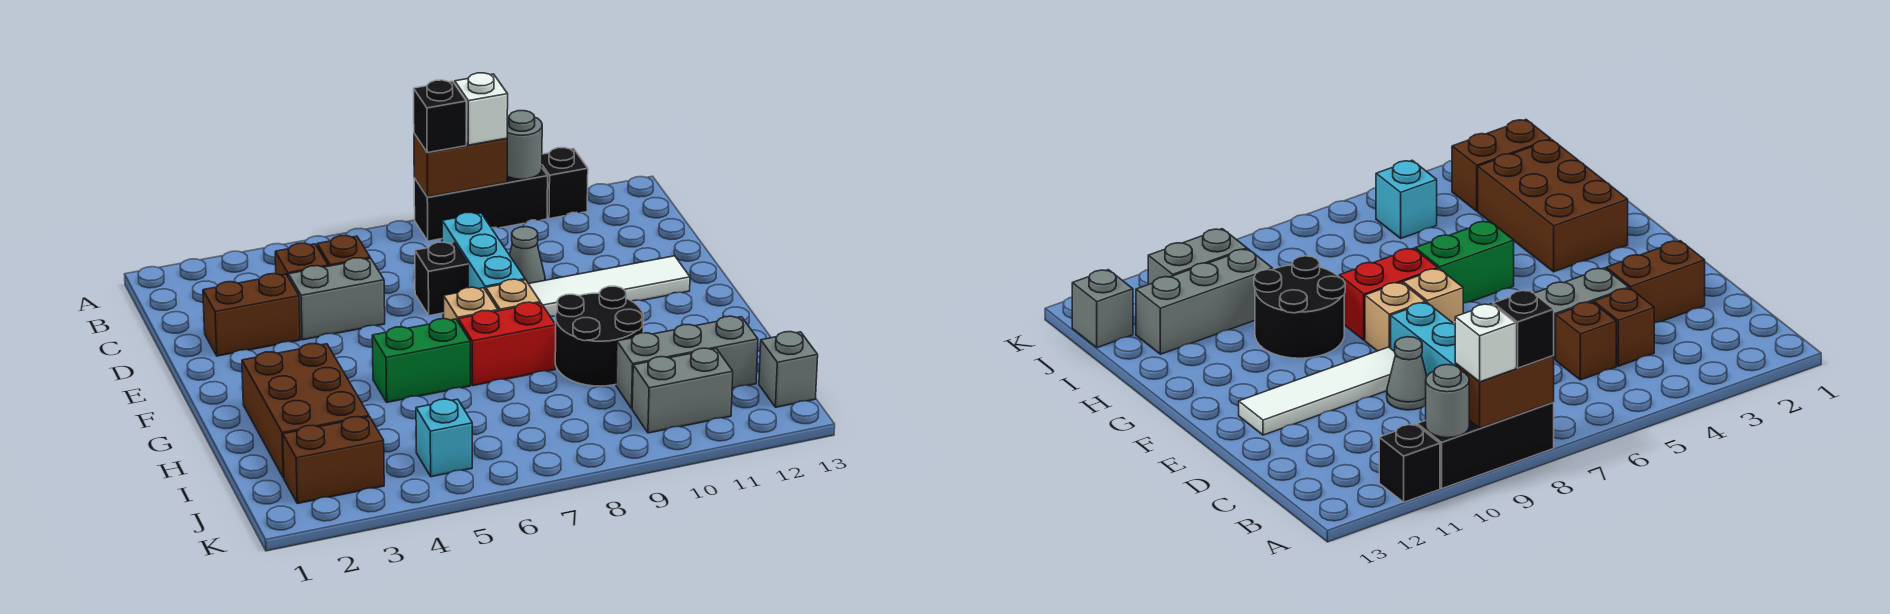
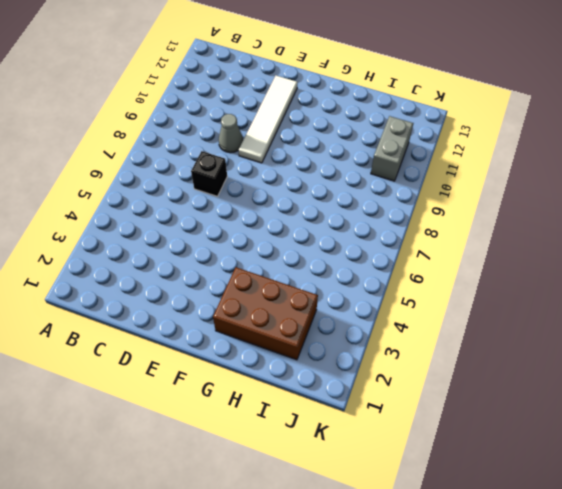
none -> black brick A8:A10 level 1
none -> black brick A11 level 1
none -> brown brick C4 level 1

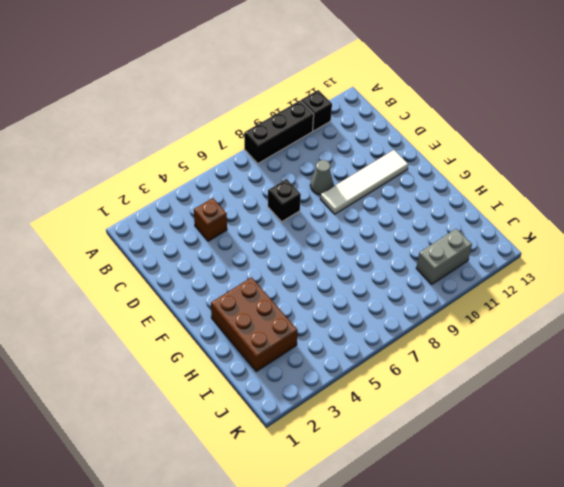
none -> brown brick C5 level 1
none -> cyan brick C8:E8 level 1
none -> brown brick D2:D3 level 1

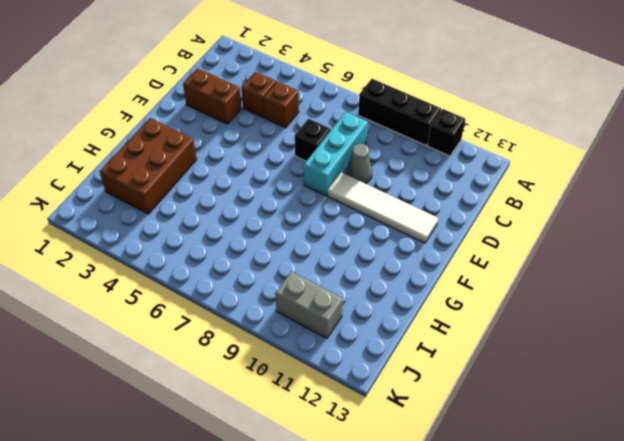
none -> grey brick D4:D5 level 1
none -> tan brick F7 level 1
none -> tan brick F8 level 1

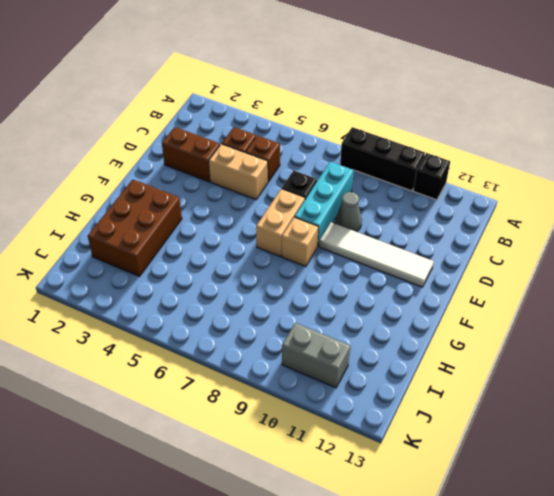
tan brick D4:D5 level 1 -> grey brick D4:D5 level 1
tan brick E7:F7 level 1 -> tan brick F7 level 1
none -> green brick G5:G6 level 1
none -> red brick G7:G8 level 1
none -> black round brick G9:H10 level 1

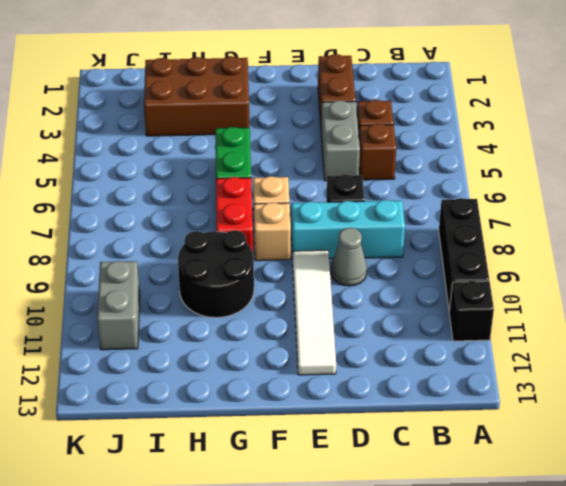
none -> grey brick I10:I12 level 1
none -> brown brick J2:J3 level 1
none -> cyan brick J5 level 1

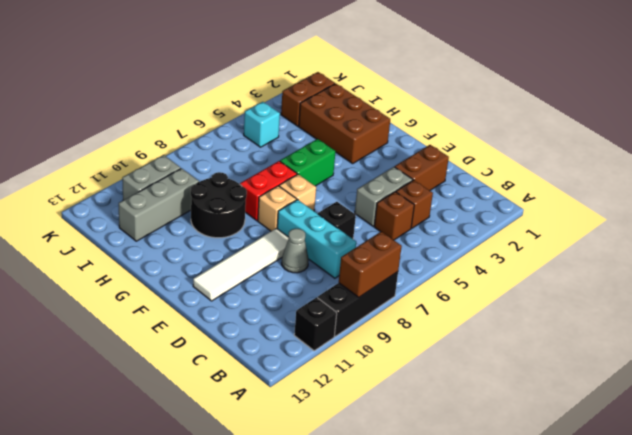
none -> grey brick J13 level 1
none -> grey round brick A10 level 2
none -> black brick A8 level 3

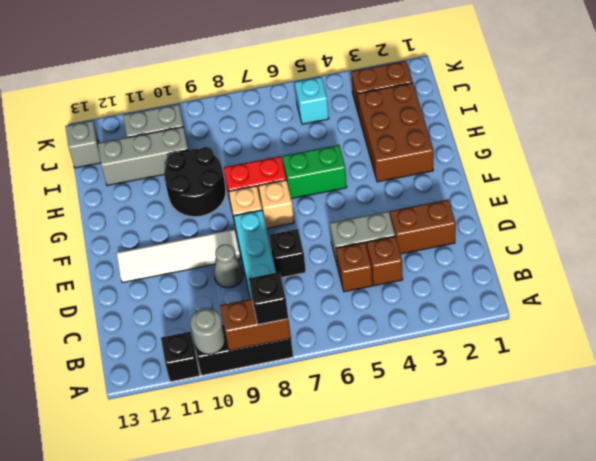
none -> white brick A9 level 3

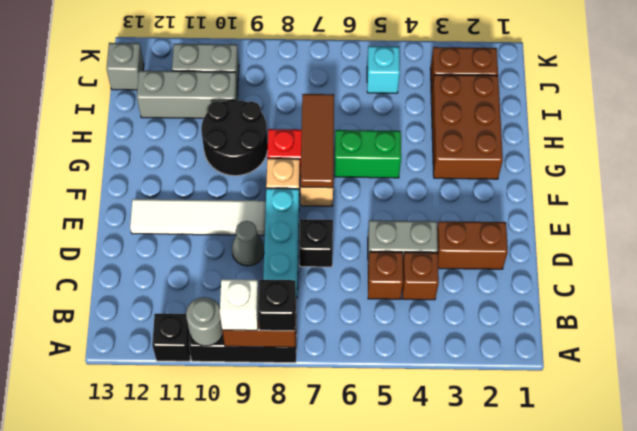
brown tile F7:H7 level 2 -> none

